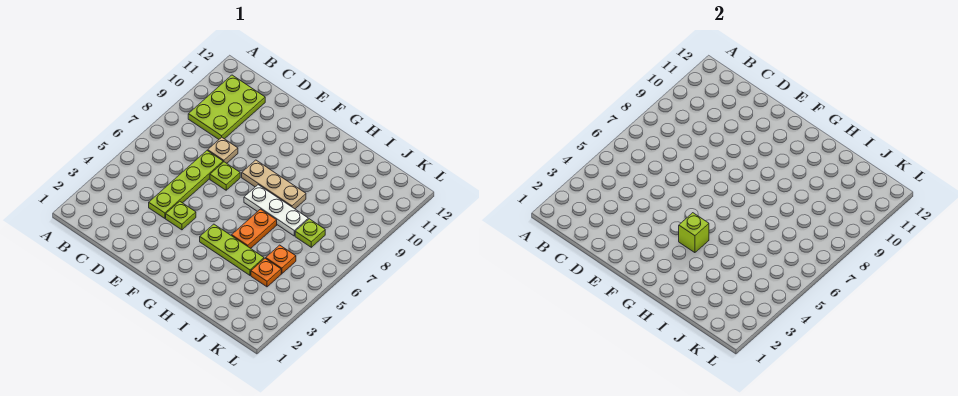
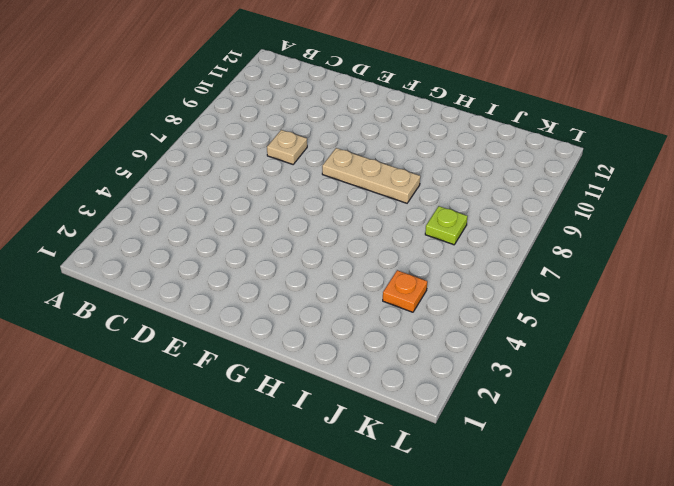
none -> lime plate B9:C11 level 1
none -> lime plate D4:D7 level 1
none -> lime plate E4 level 1

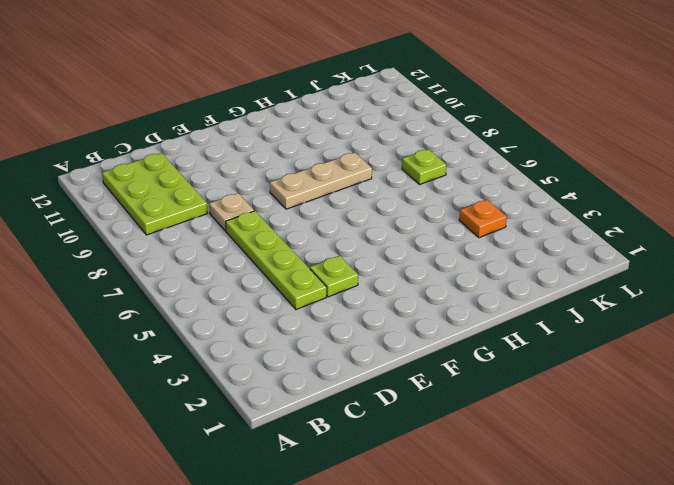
none -> lime plate E7 level 1
none -> lime plate G4:I4 level 1
none -> white plate G7:I7 level 1

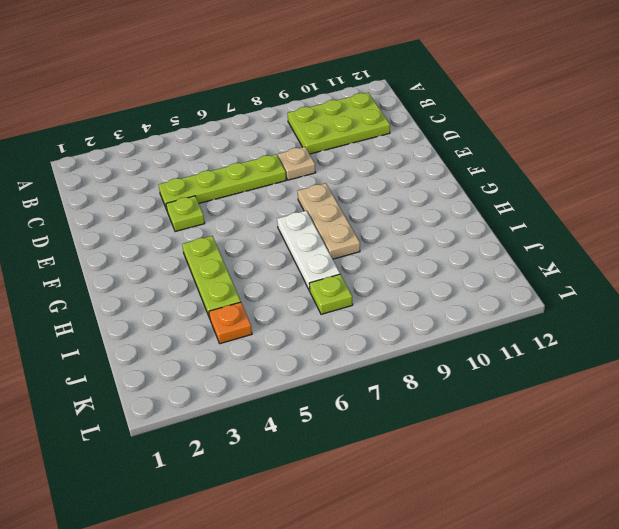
none -> lime plate E7 level 1
none -> orange plate H5:H6 level 1
none -> orange plate J5 level 1

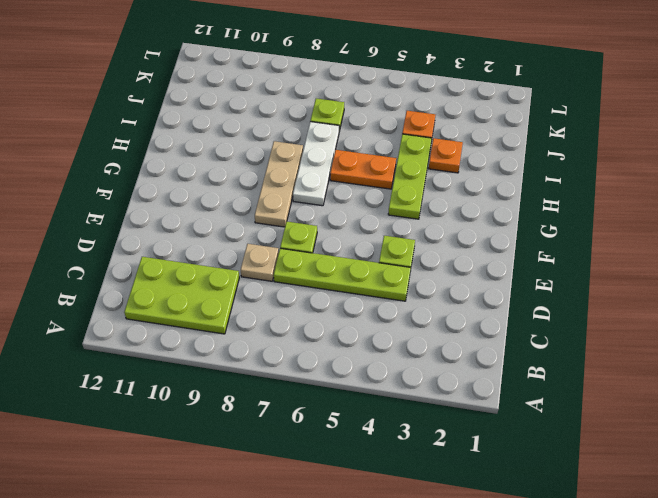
orange plate I3 level 1 -> orange plate J5 level 1
none -> lime brick G4 level 2

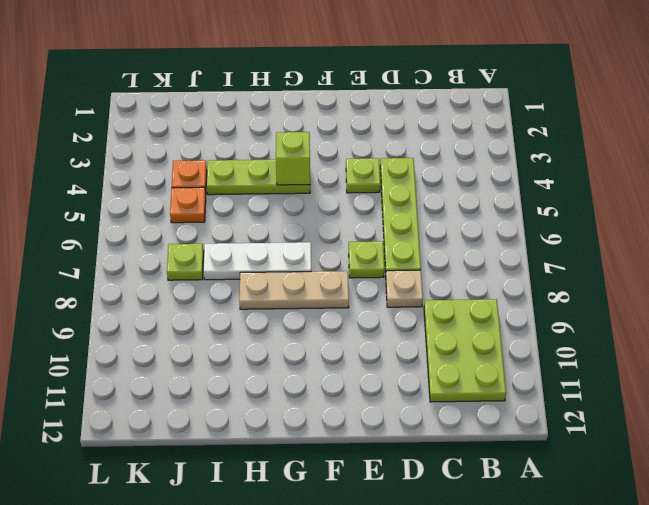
none -> orange plate H5:H6 level 1

